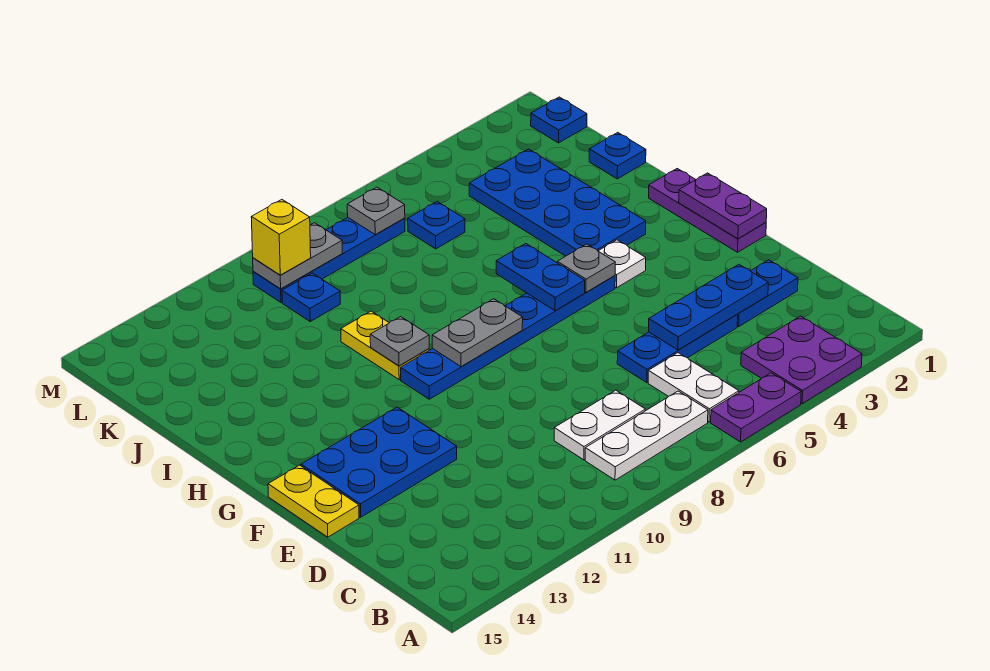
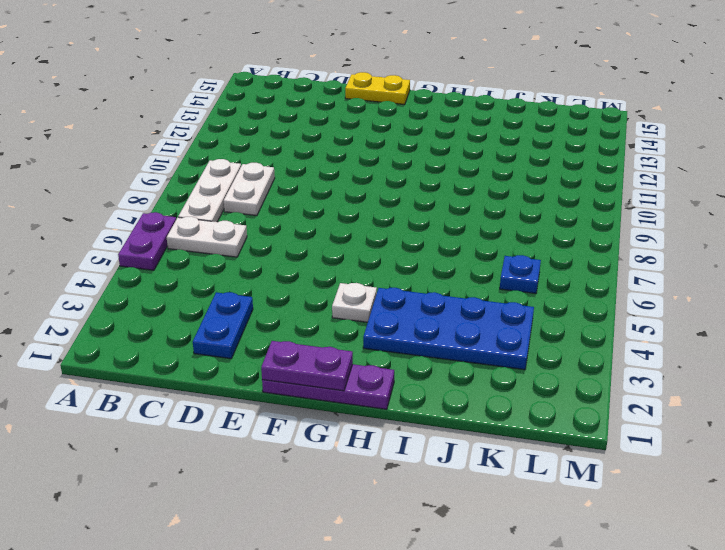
none -> purple plate A3:B4 level 1
none -> blue plate D4:D6 level 1
none -> blue plate E12:F14 level 1

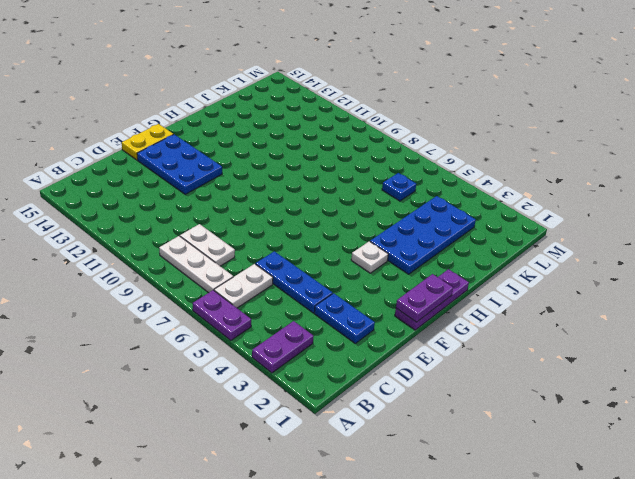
purple plate A3:B3 level 1 -> purple plate A3:B4 level 1
none -> blue plate G5:G10 level 1
none -> yellow plate H10:I10 level 1
none -> blue plate J1 level 1

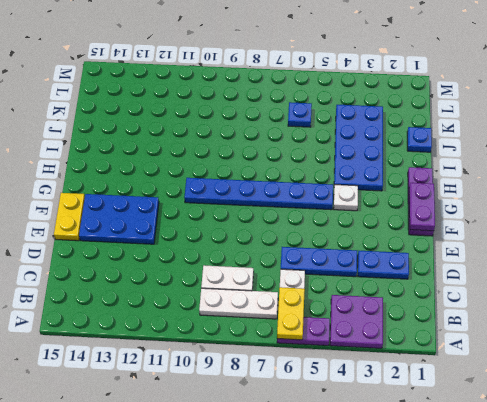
yellow plate A6:B6 level 2 -> yellow plate H10:I10 level 1
none -> blue plate K10 level 1
none -> blue plate L1 level 1
none -> blue plate L7:L10 level 1

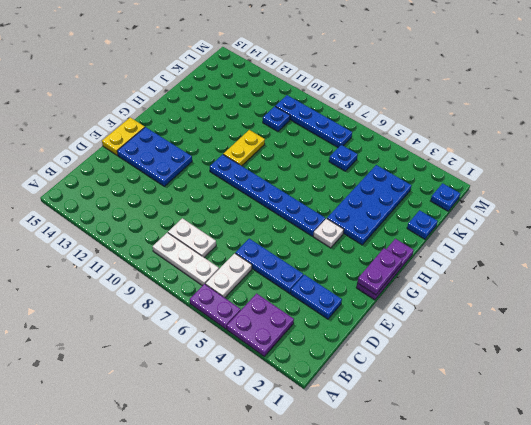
none -> blue plate D3:D5 level 2
none -> grey plate G5 level 2
none -> blue plate G6:H6 level 2

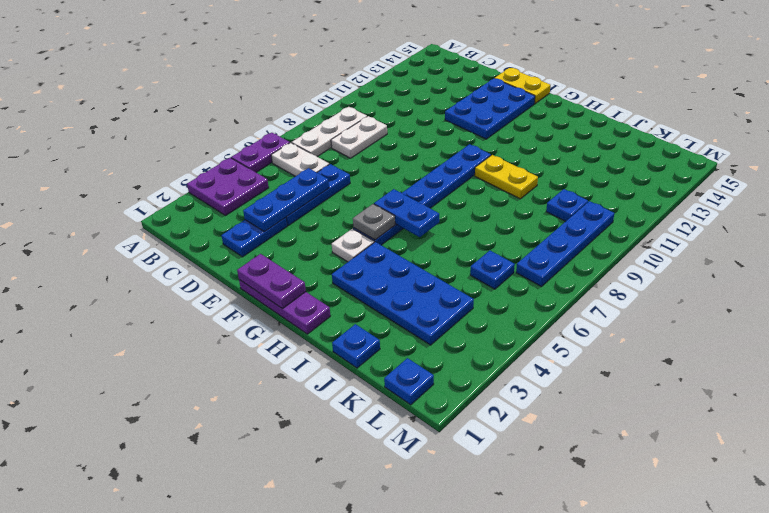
none -> grey plate G8:G9 level 2
none -> grey plate H10 level 2
none -> grey plate L7 level 2

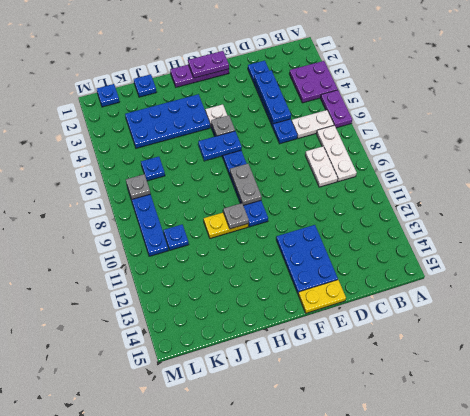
none -> grey plate L9:L10 level 2
none -> yellow brick L10 level 3

